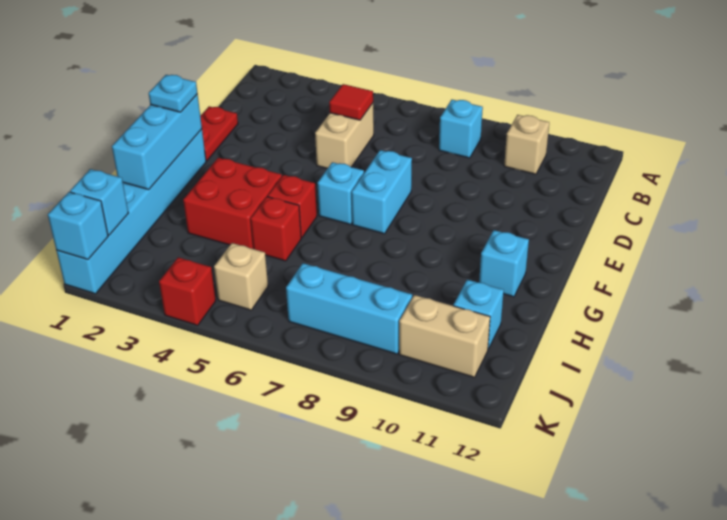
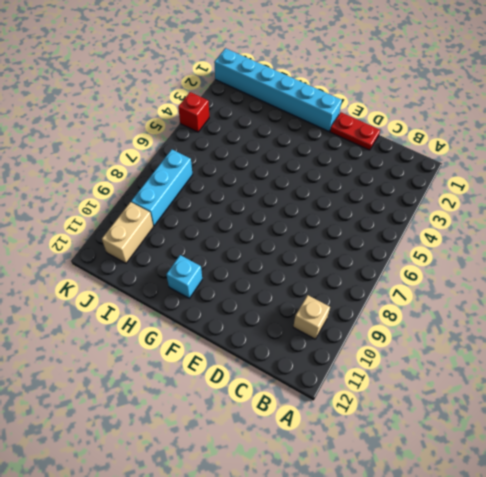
none -> cyan brick B8 level 1
none -> tan brick C5:D5 level 1
none -> cyan brick E7:F7 level 1

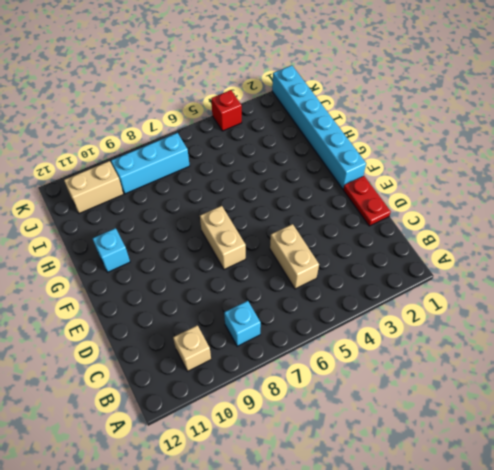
tan brick E7:F7 level 1 -> cyan brick E7:F7 level 1
none -> cyan brick F6 level 1
none -> red brick G3:H4 level 1
none -> red brick G5 level 1

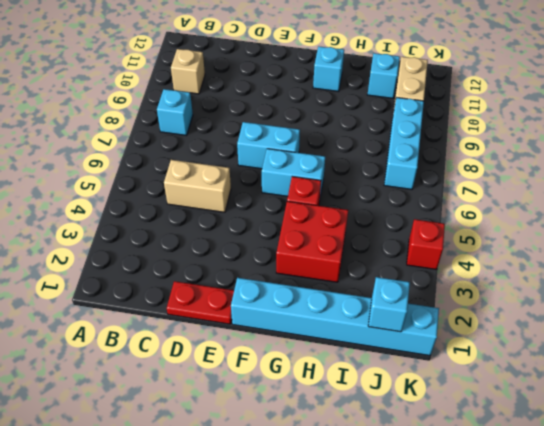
cyan brick F6:G6 level 1 -> cyan brick F6 level 1
none -> red brick H5 level 1
none -> tan brick J5 level 1
none -> red tile C5 level 2

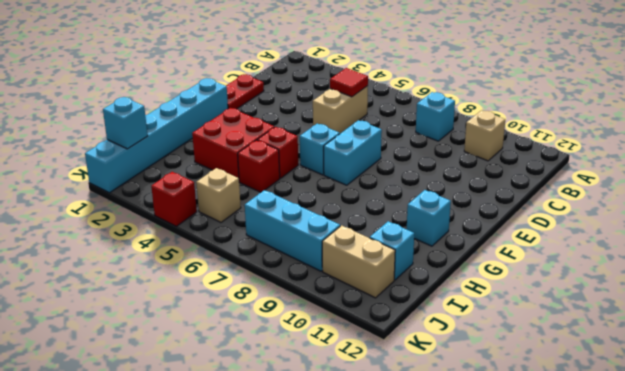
none -> cyan brick F1:H1 level 2
none -> cyan brick K1 level 2
none -> cyan plate F1 level 3

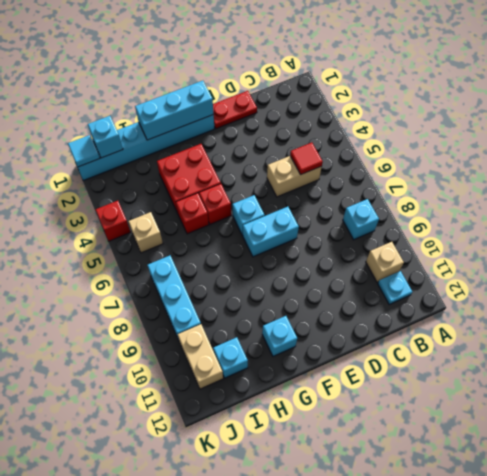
cyan plate B11 level 1 -> cyan plate F1 level 3
cyan tile K1 level 2 -> cyan brick K1 level 2

